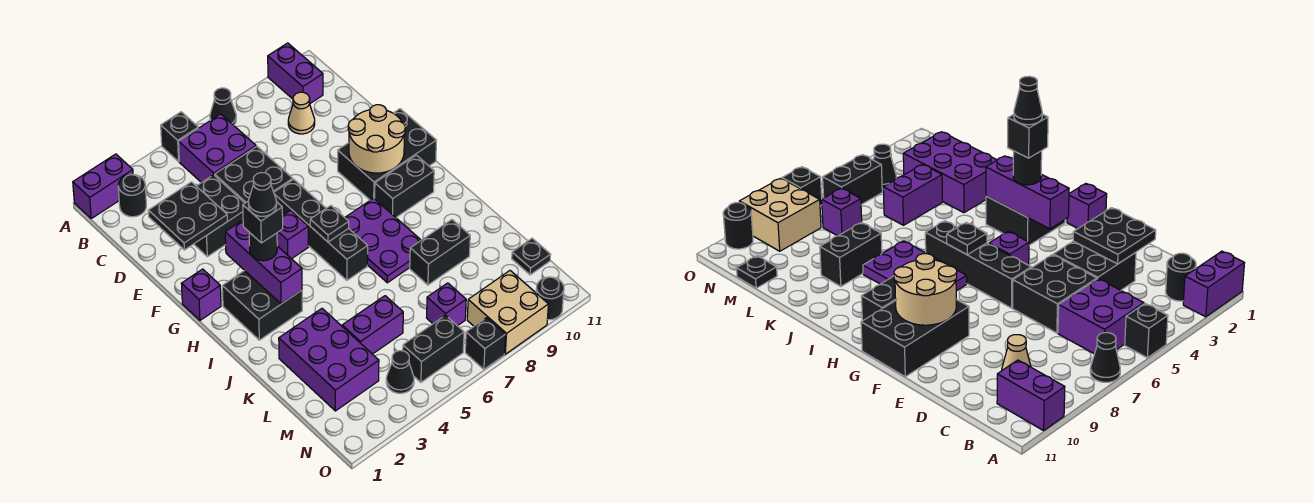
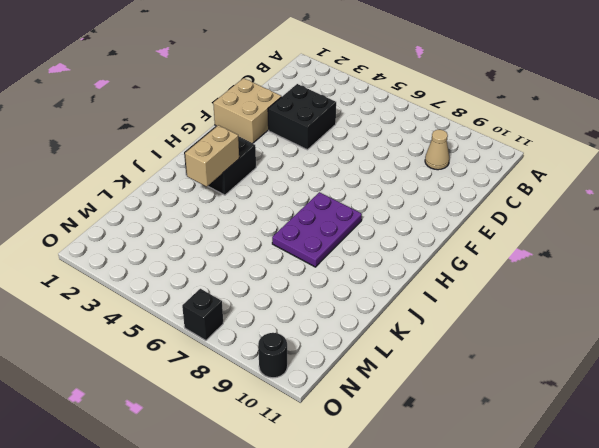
tan brick E1:F2 level 1 -> tan brick N8:O9 level 1
tan brick I3:J3 level 2 -> purple brick G3:I3 level 2
none -> purple brick A1:A2 level 1
none -> black brick A5 level 1
none -> black cone A7 level 1
none -> purple brick A10:B10 level 1

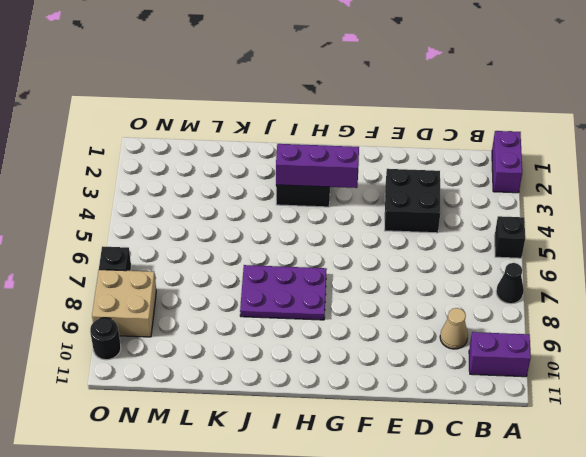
none -> black round brick B2 level 1
none -> purple brick B5:C6 level 1
none -> black brick D5:E6 level 1
none -> black brick F6:I6 level 1

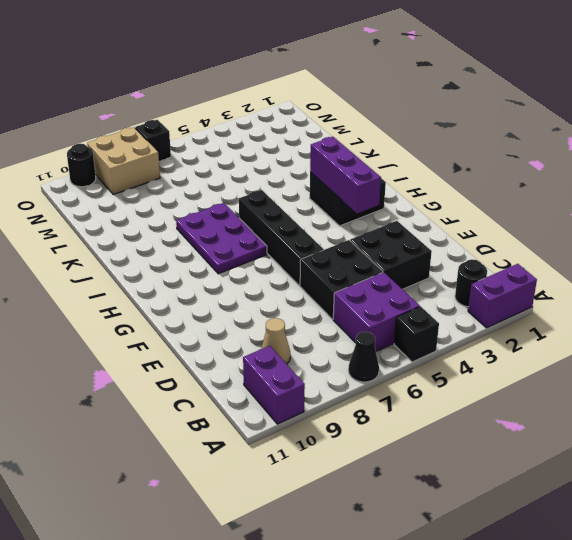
none -> black brick F9:G11 level 1
none -> purple brick G1 level 1
none -> purple brick G5 level 1
none -> black brick H9:H10 level 1

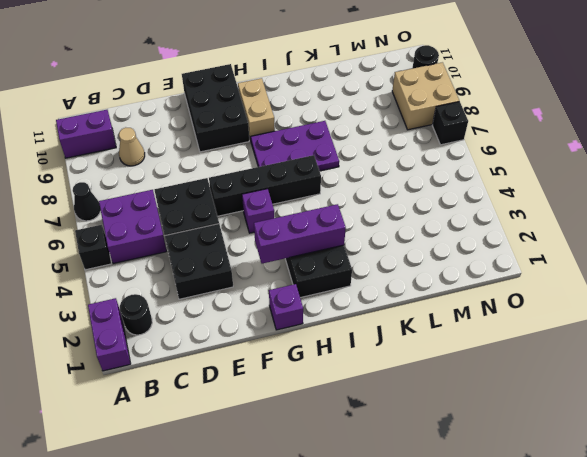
tan brick H9:H10 level 1 -> black brick H9:H10 level 1
none -> purple brick K2:M3 level 1
none -> black brick K8:K9 level 1
none -> purple brick L4:L5 level 1
none -> purple brick M7 level 1

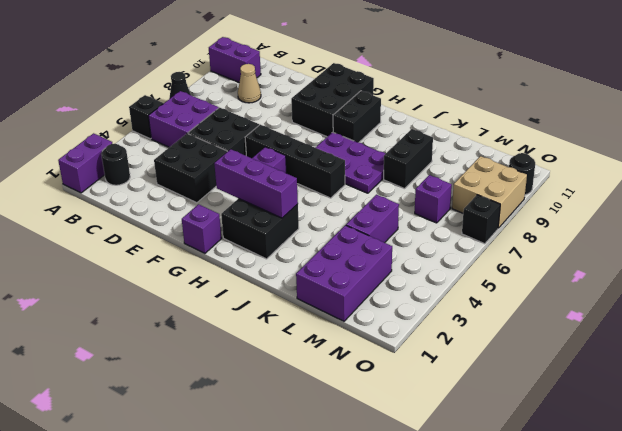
purple brick L1:M3 level 1 -> purple brick K2:M3 level 1
none -> black plate M11 level 1
none -> black cone N4 level 1
none -> black brick N5:N6 level 1
none -> black plate D2:E3 level 2

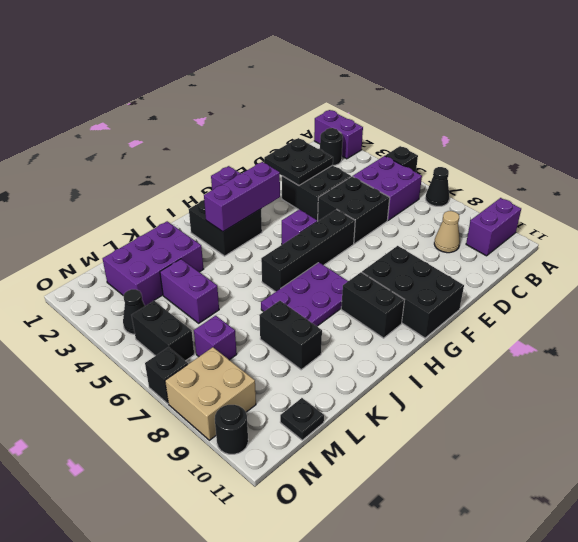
none -> tan round brick F9:G10 level 2
none -> black plate H6 level 2
none -> black round brick H3 level 3
none -> black brick H3 level 4

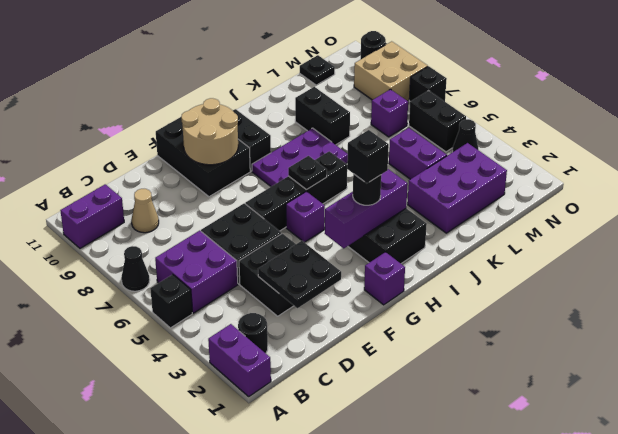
none -> black cone H3 level 5

